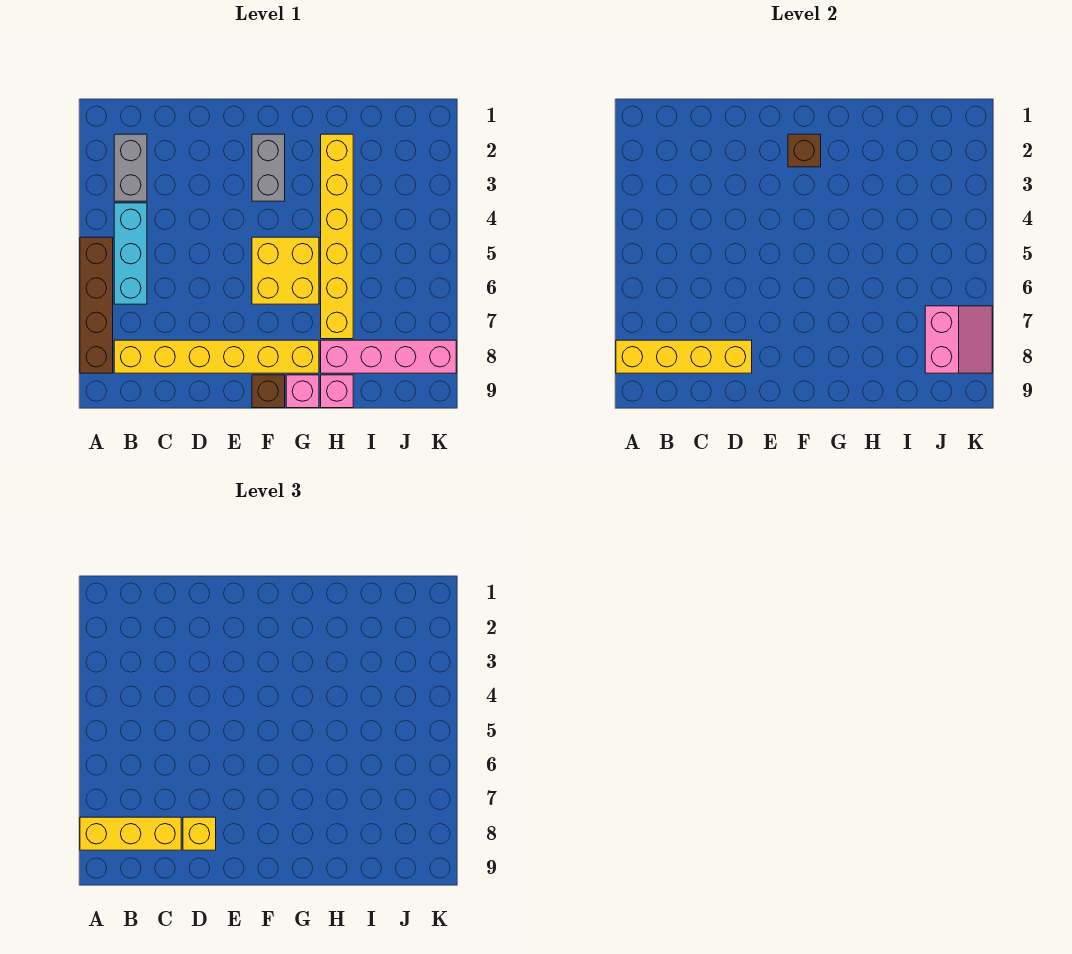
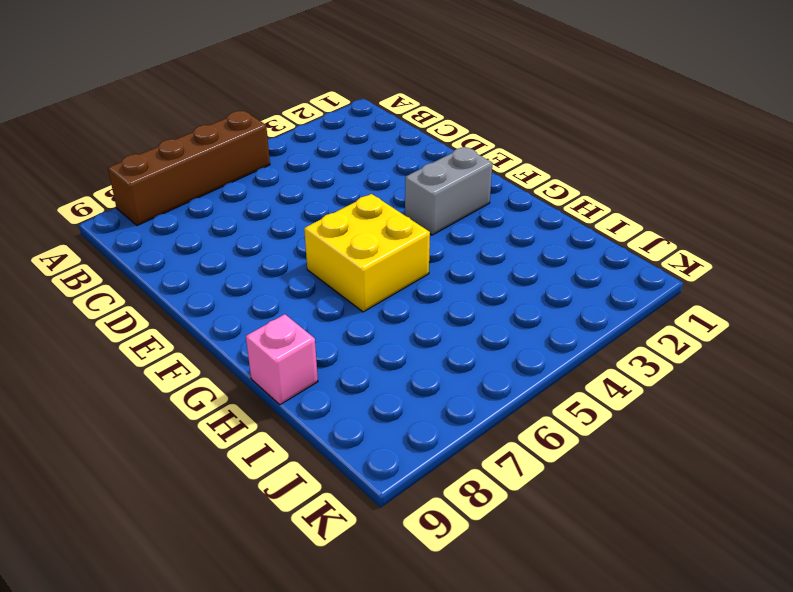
none -> grey brick B2:B3 level 1
none -> cyan brick B4:B6 level 1
none -> yellow brick B8:G8 level 1

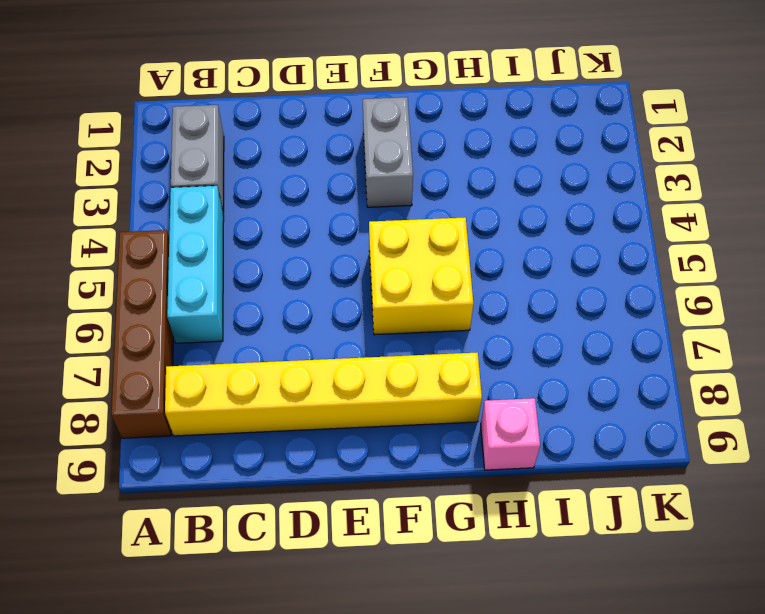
none -> brown brick F9 level 1
none -> pink brick G9 level 1
none -> yellow brick H2:H7 level 1

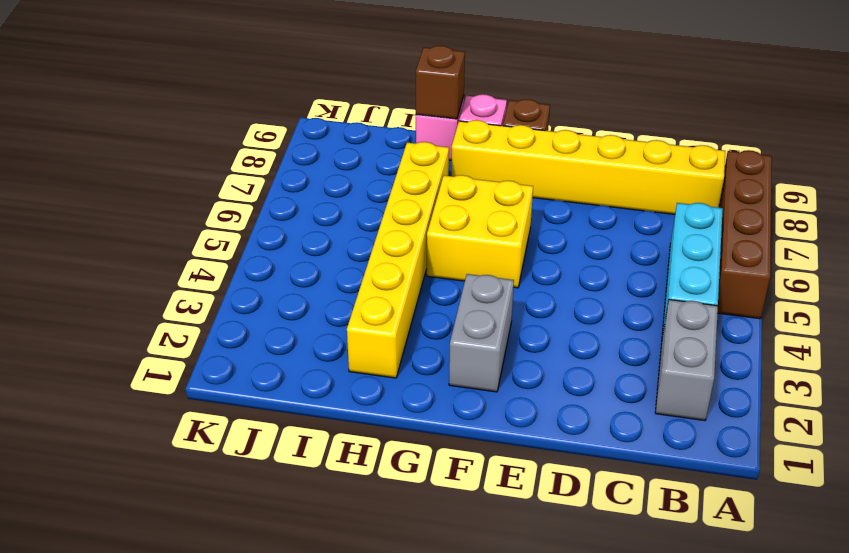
brown brick H9 level 2 -> brown brick F2 level 2
none -> pink brick H8:K8 level 1
none -> yellow brick A8:D8 level 2
none -> pink slope J7:K8 level 2 top J

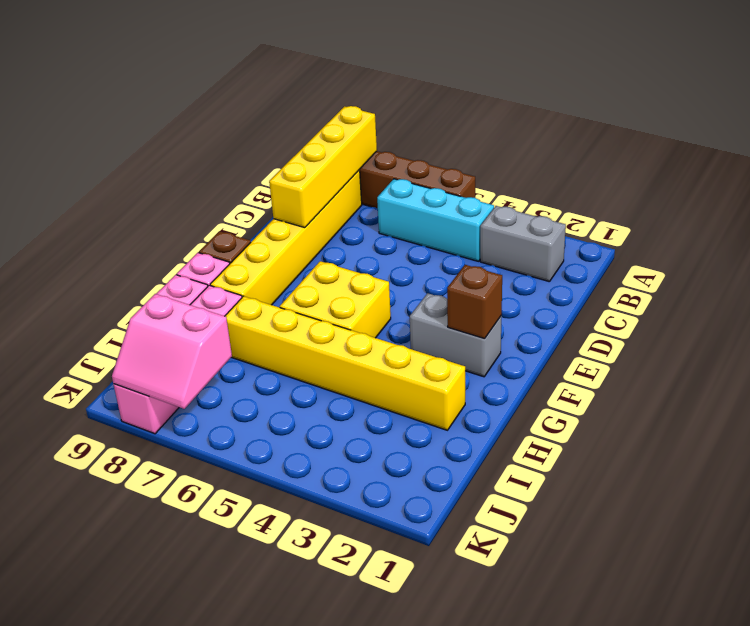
none -> yellow brick A8:C8 level 3
none -> yellow brick D8 level 3

